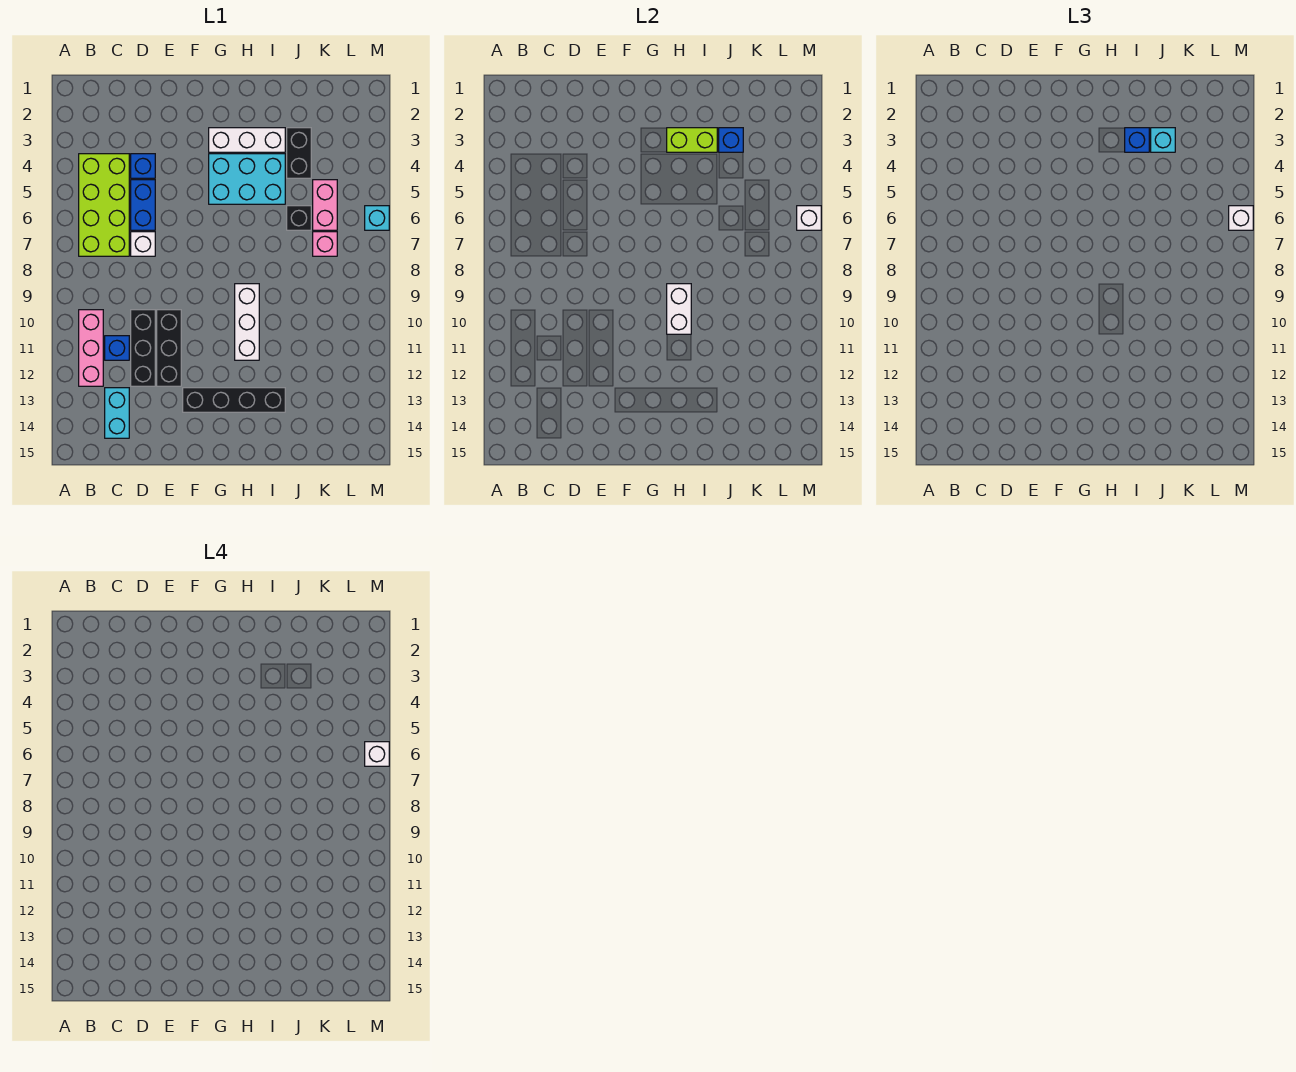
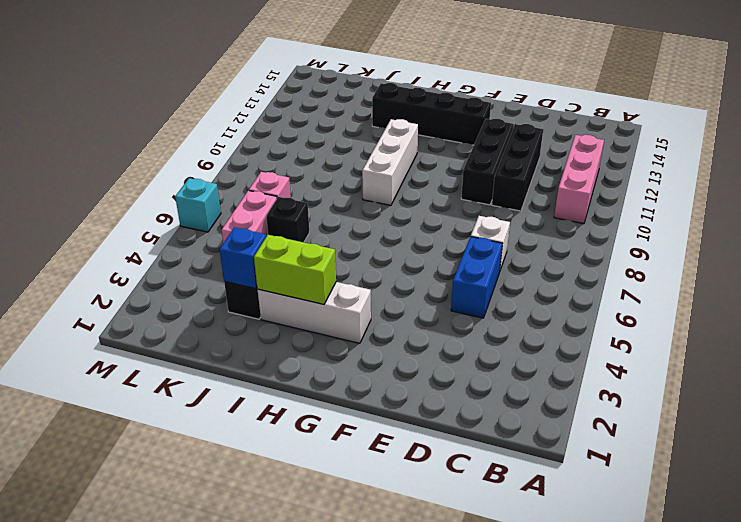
none -> lime brick B4:C7 level 1
none -> blue brick C11 level 1
none -> cyan brick C13:C14 level 1

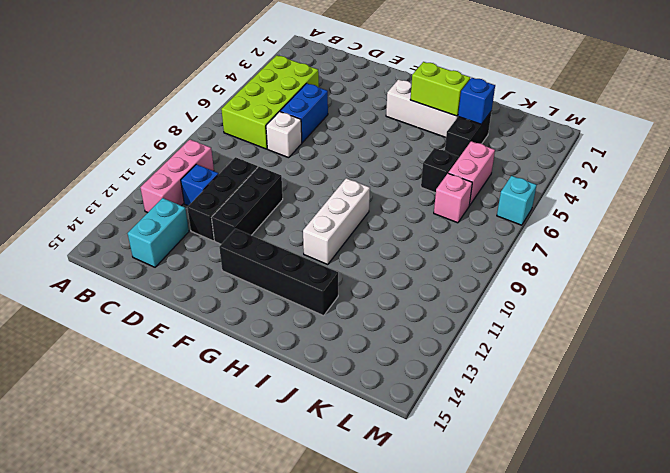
none -> blue brick D4 level 1
none -> cyan brick G4:I5 level 1
none -> white brick H9:H10 level 2

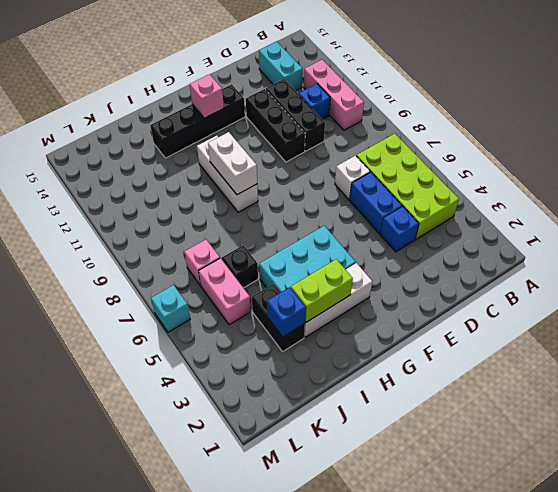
pink brick G13 level 2 -> none
none -> white brick M6 level 2
none -> blue brick I3 level 3
none -> cyan brick J3 level 3

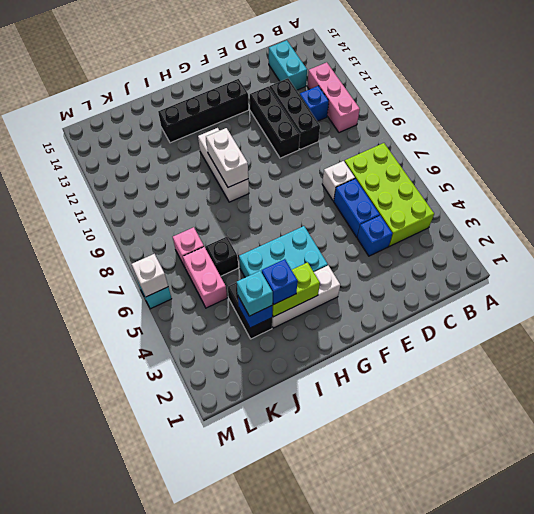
none -> white brick M6 level 3
none -> white brick M6 level 4

